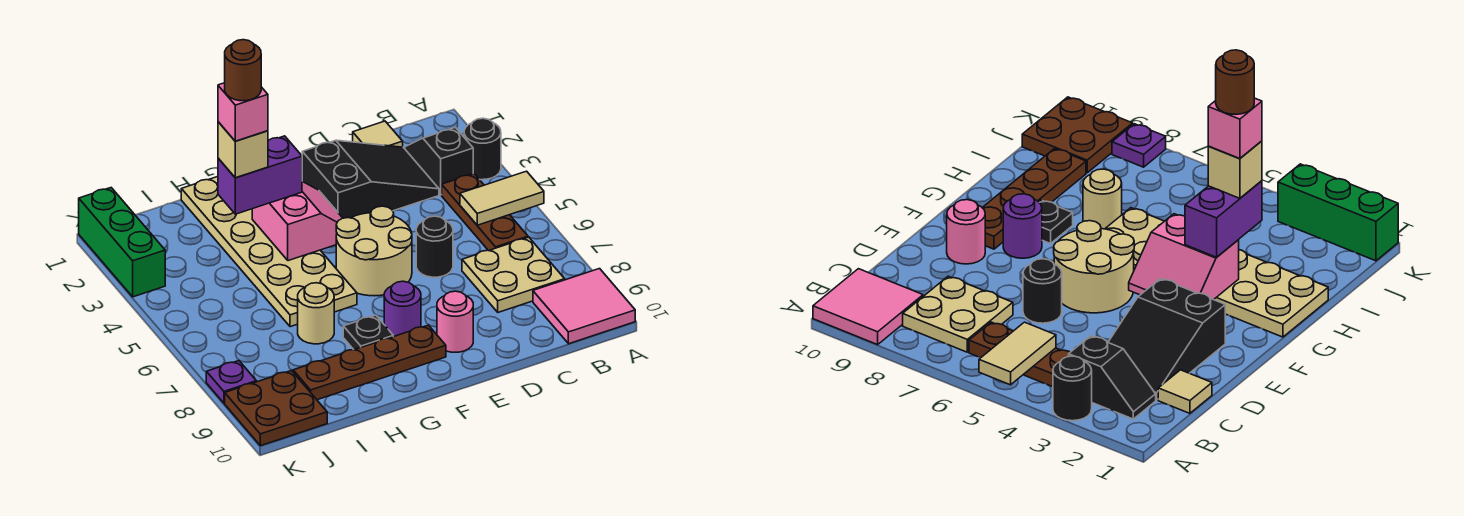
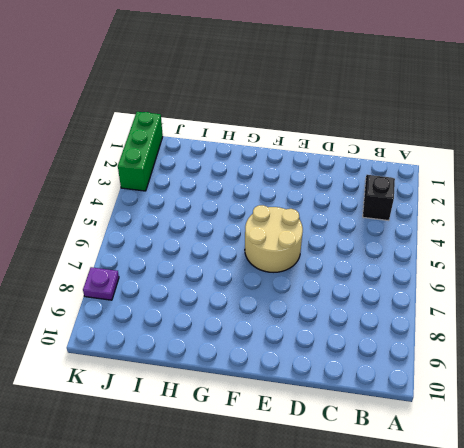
none -> black round brick A3 level 1
none -> pink tile A9:B10 level 1
none -> brown plate B4:B6 level 1

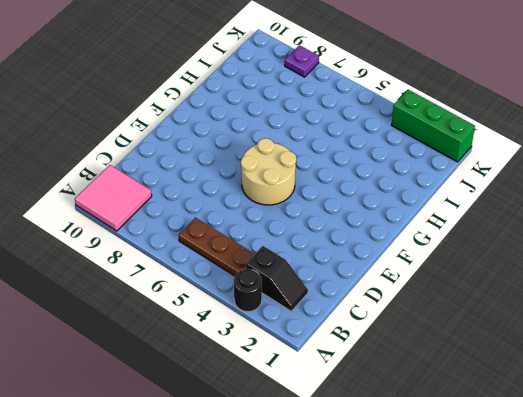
none -> tan plate B7:C8 level 1
none -> tan tile C1 level 1
none -> black slope C2:E3 level 1 top E

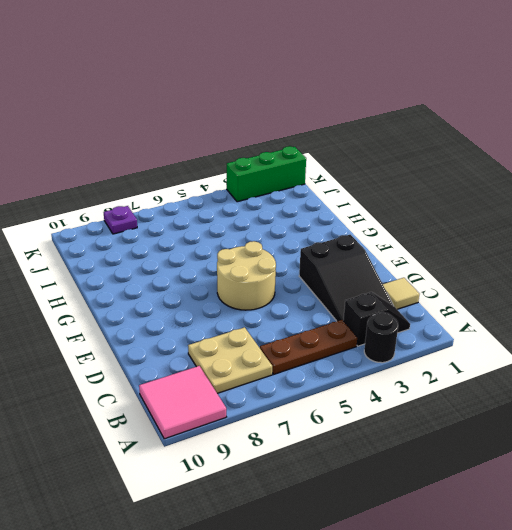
none -> black round brick D6 level 1
none -> pink round brick E9 level 1
none -> purple round brick F8 level 1

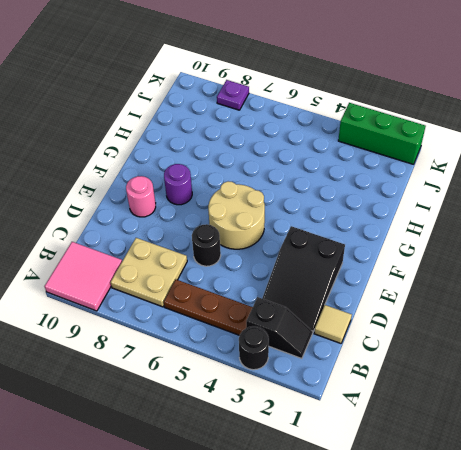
none -> brown plate F9:I9 level 1
none -> tan plate G1:H6 level 1
none -> black plate G8 level 1

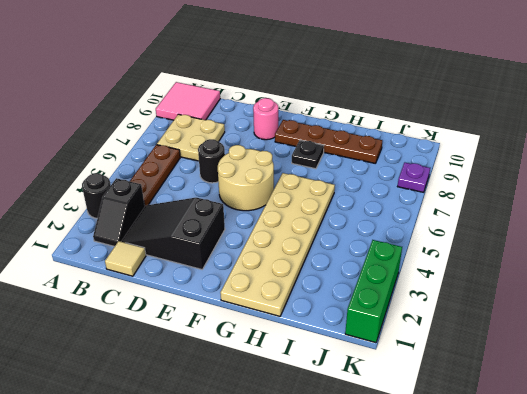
none -> purple round brick F8 level 1
none -> tan round brick H7 level 1
none -> brown plate J9:K10 level 1

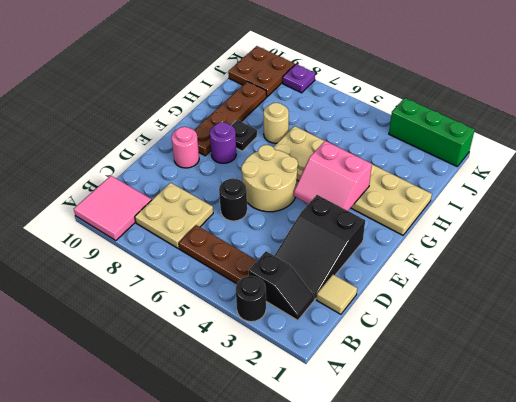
none -> tan tile A5:B5 level 2
none -> purple brick G3:H3 level 3
none -> tan brick H3 level 4

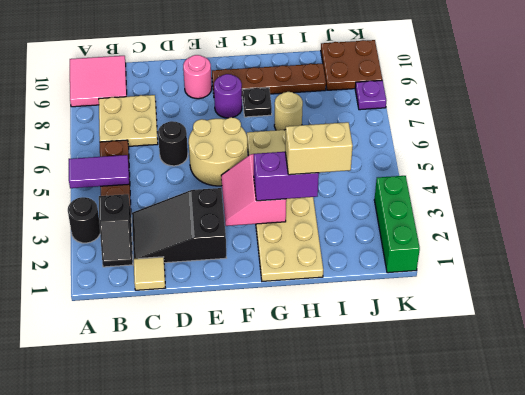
purple tile A5:B5 level 2 -> tan tile A5:B5 level 2
tan brick H3:I3 level 4 -> tan brick H3 level 4
none -> pink brick H3 level 5
none -> brown round brick H3 level 6

